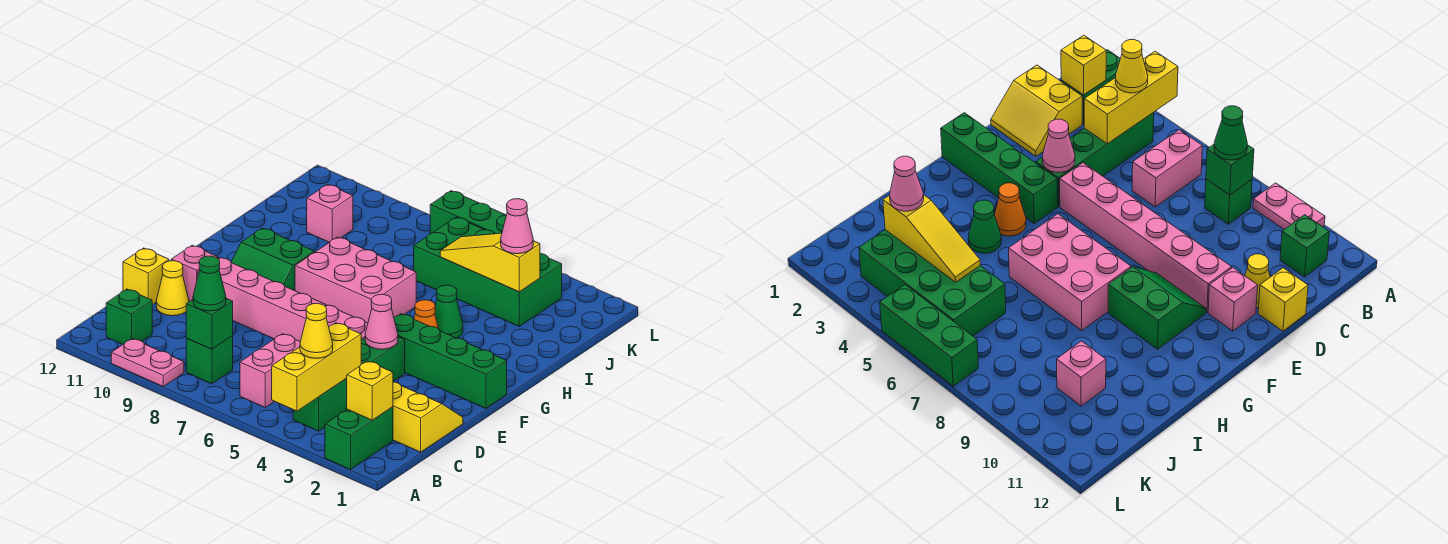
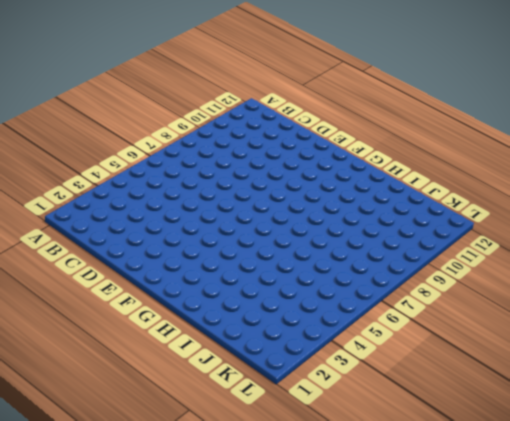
none -> green brick A2:B2 level 1
none -> pink plate A9:A10 level 1
none -> green brick B4:E4 level 1

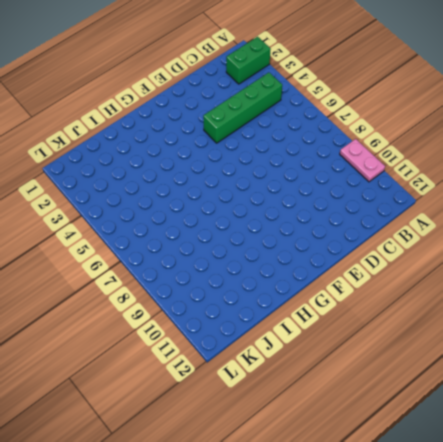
none -> pink brick B6:C6 level 1
none -> green brick B8 level 1
none -> green brick B11 level 1

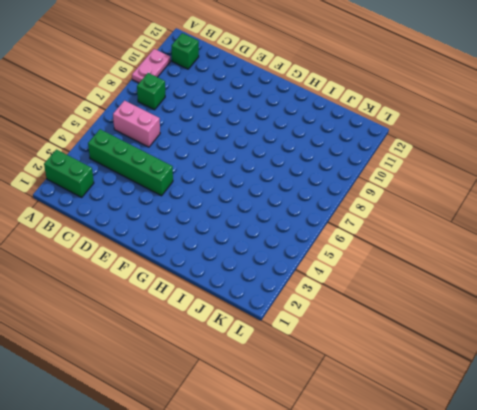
none -> yellow slope C1:D2 level 1 top C
none -> yellow cone D11 level 1
none -> yellow brick D12 level 1

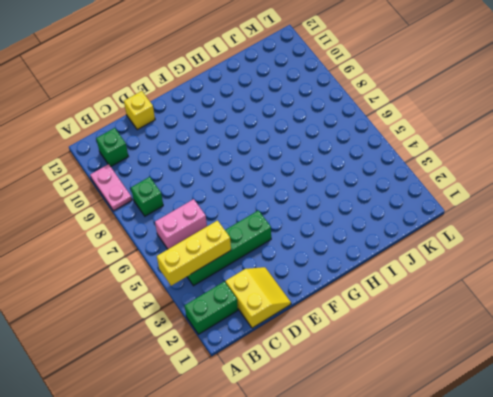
none -> yellow cone D11 level 1
none -> pink brick E5:E10 level 1
none -> pink brick E11 level 1

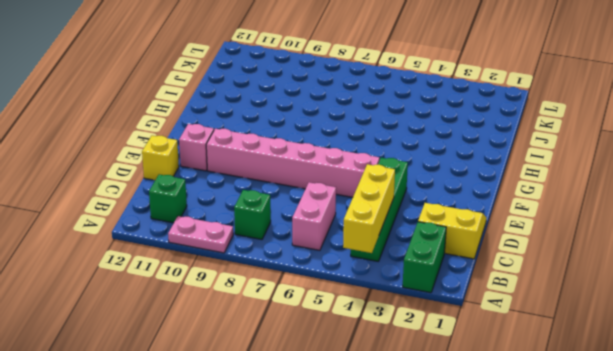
none -> yellow cone D11 level 1
none -> green brick F1:F4 level 1
none -> green slope F9:G10 level 1 top G

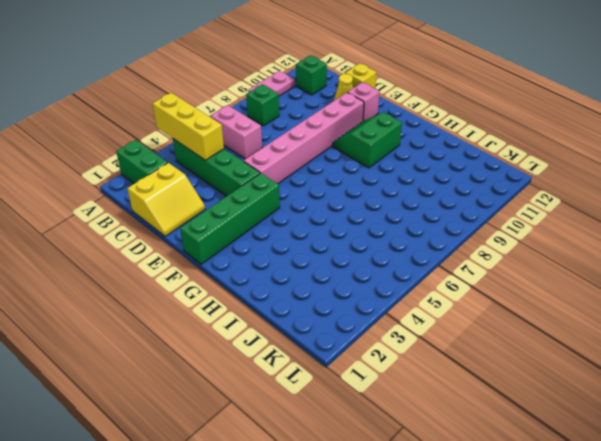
none -> orange cone G4 level 1
none -> pink brick G6:H8 level 1
none -> green cone H4 level 1

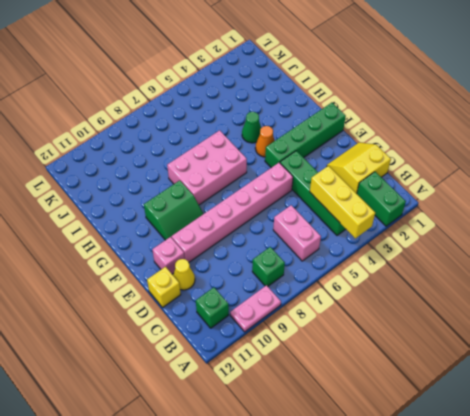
none -> green brick J3:K6 level 1
none -> pink brick J10 level 1
none -> green brick L5:L7 level 1

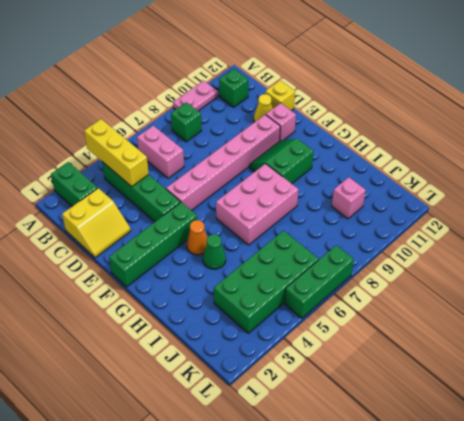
none -> yellow brick B2 level 2
none -> green brick B8 level 2
none -> pink cone E4 level 2

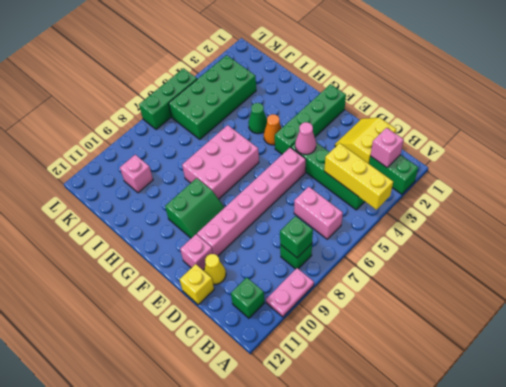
pink brick B2 level 2 -> yellow brick B2 level 2
none -> yellow slope J3:J5 level 2 top 3
none -> yellow cone B4 level 3
none -> green cone B8 level 3

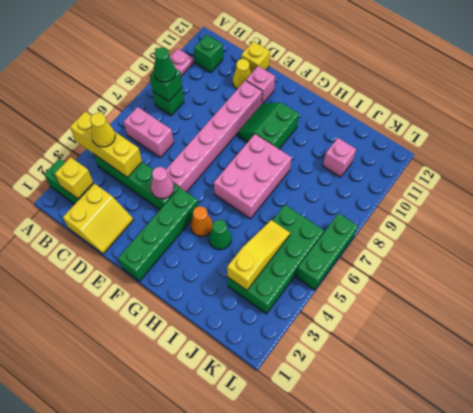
none -> pink cone J3 level 3

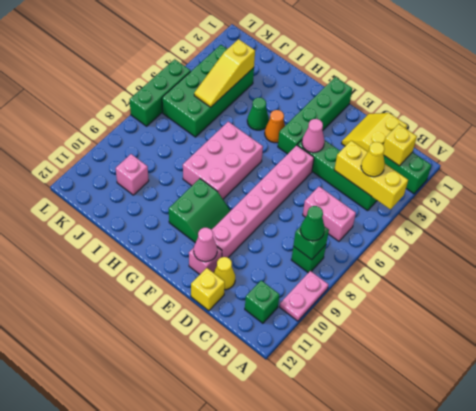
pink cone E11 level 2 -> pink cone J3 level 3

